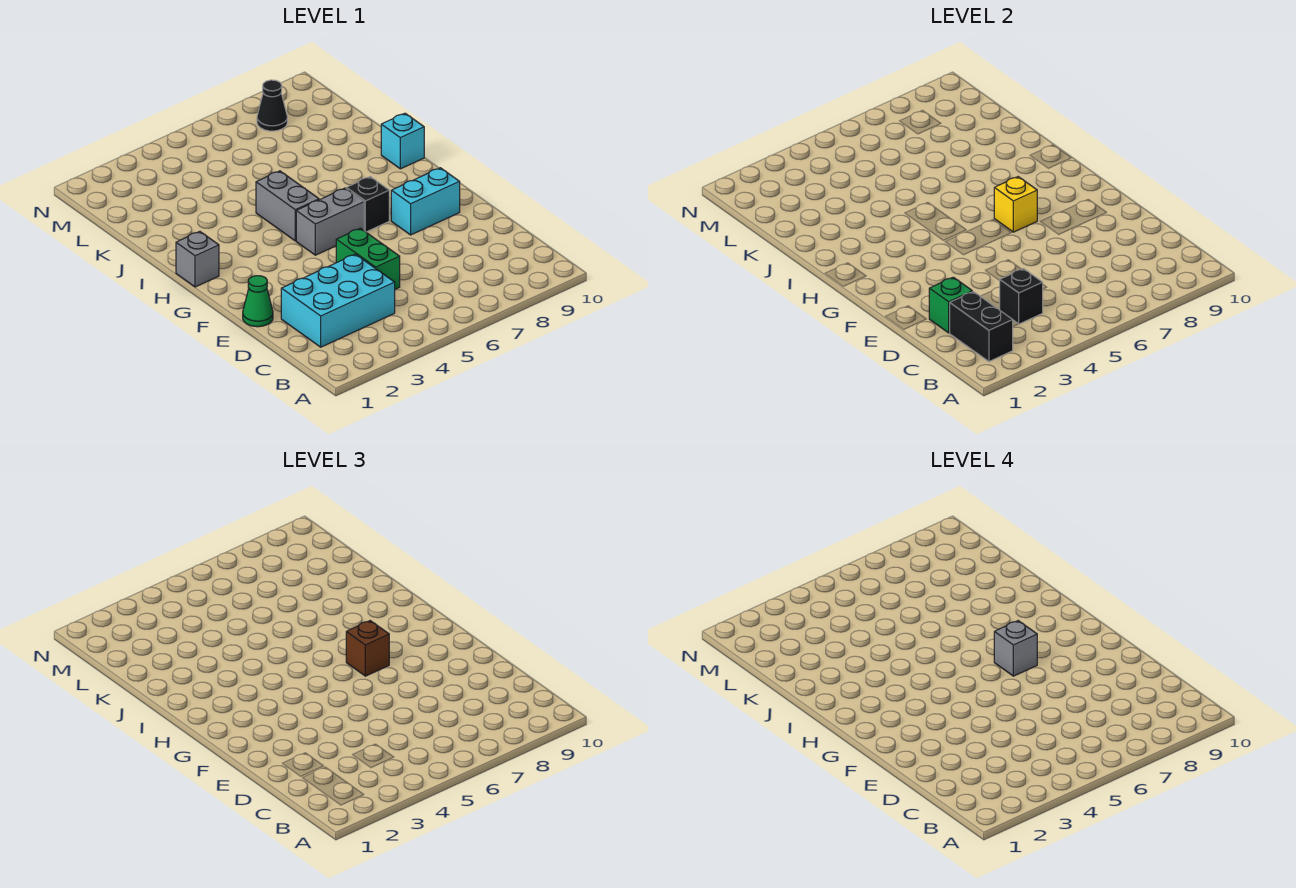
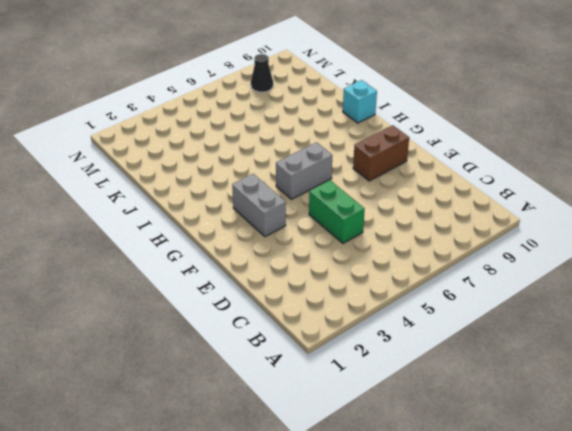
grey brick F3:G3 level 1 -> grey brick H5:I5 level 1
brown brick F8:F9 level 1 -> cyan brick F8:F9 level 1
none -> cyan brick C2:D4 level 1
none -> green cone E1 level 1
none -> black brick G7 level 1

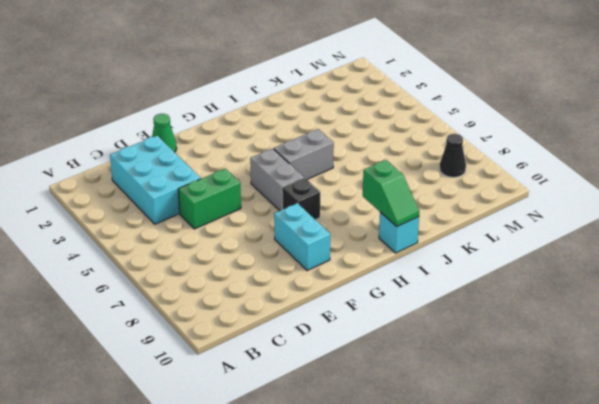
green slope I9:I10 level 2 top 9 -> none
none -> grey brick H1 level 1
none -> black brick B2:C2 level 2
none -> black brick C4 level 2

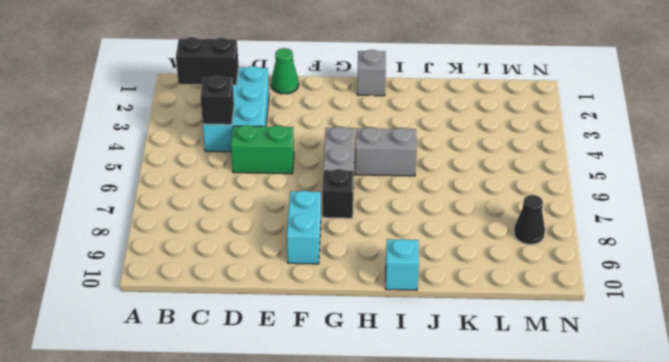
none -> green brick D2 level 2
none -> yellow brick G7 level 2
none -> brown brick G7 level 3

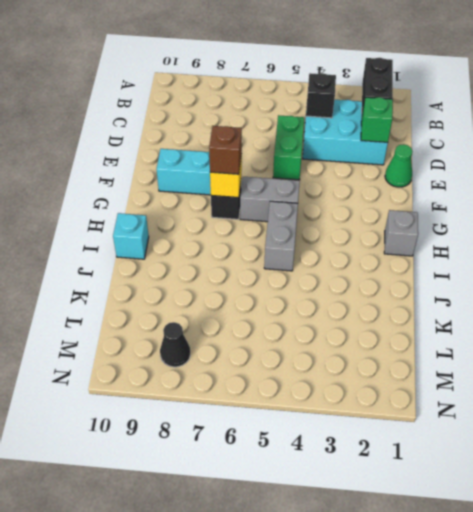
none -> grey brick G7 level 4

